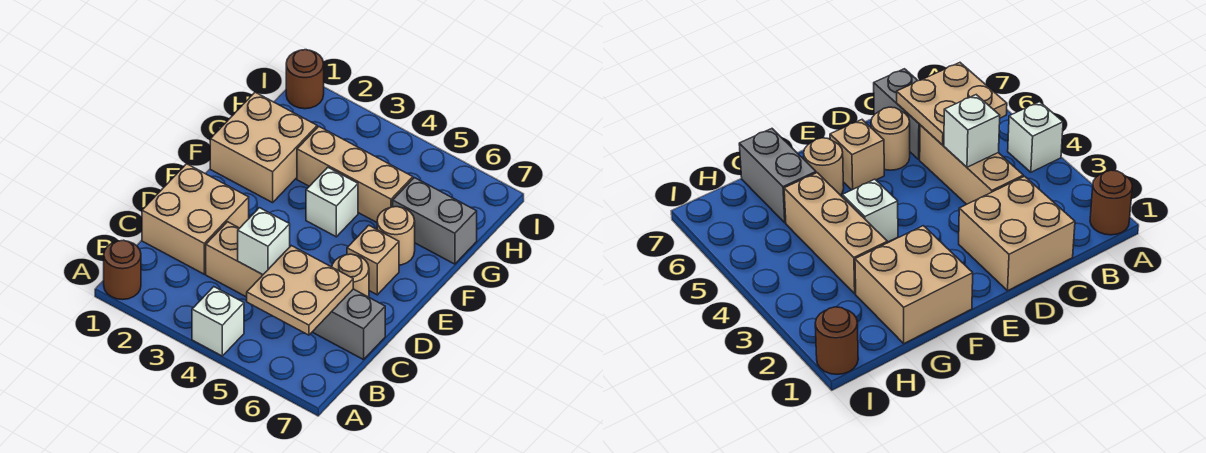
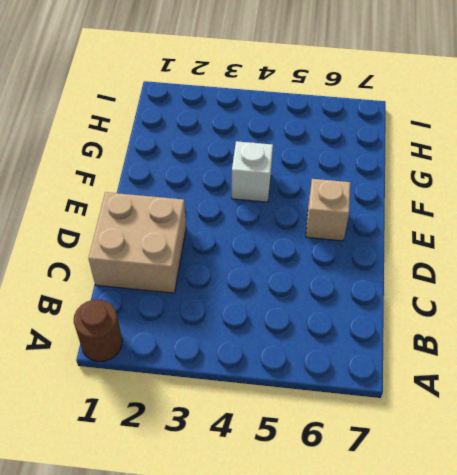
none -> white brick A4 level 1
none -> tan brick C3:C5 level 1
none -> grey brick C6:C7 level 1

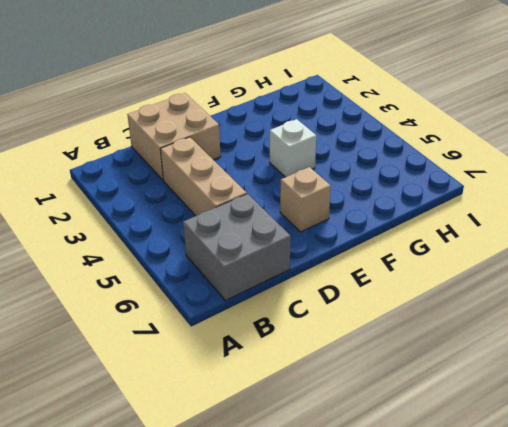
grey brick B6:C7 level 1 -> grey brick C6:C7 level 1
none -> brown round brick A1 level 1
none -> white brick A4 level 1
none -> tan round brick D6 level 1

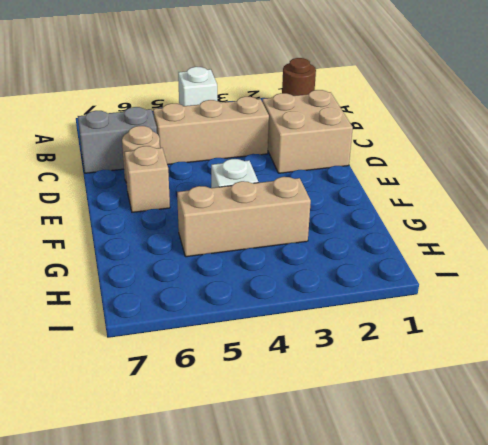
none -> tan brick F1:G2 level 1
none -> tan round brick F6 level 1
none -> grey brick G6:G7 level 1

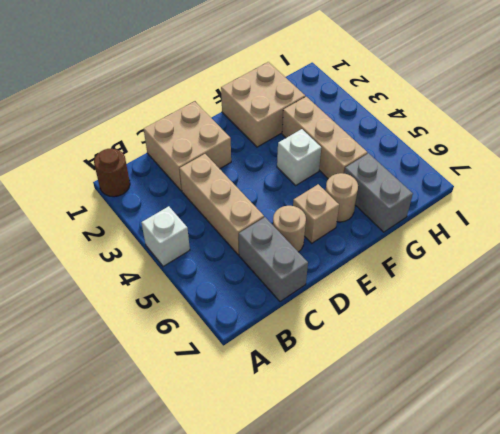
none -> brown round brick I1 level 1
none -> tan plate B5:C6 level 2
none -> white brick C4 level 2

